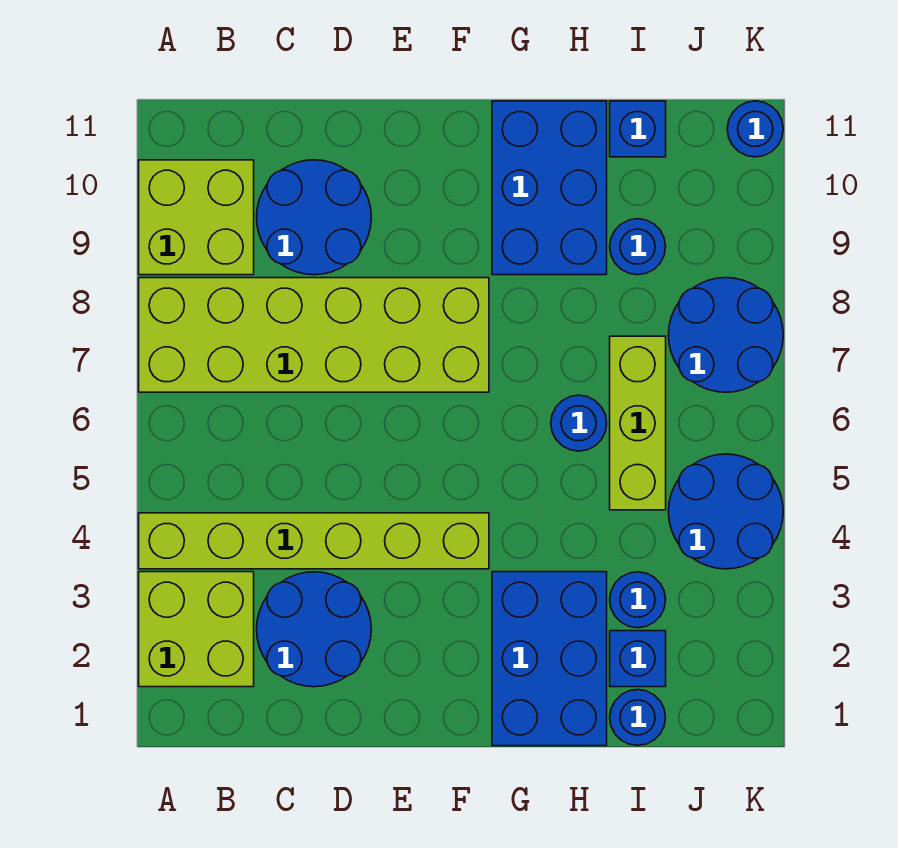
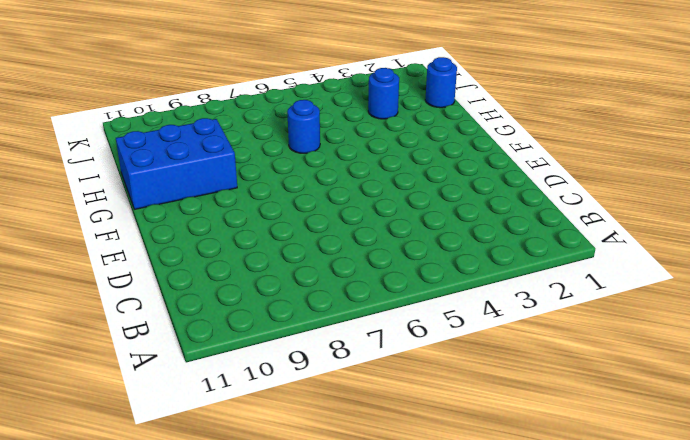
none -> lime brick A2:B3 level 1
none -> lime brick A4:F4 level 1
none -> lime brick A7:F8 level 1

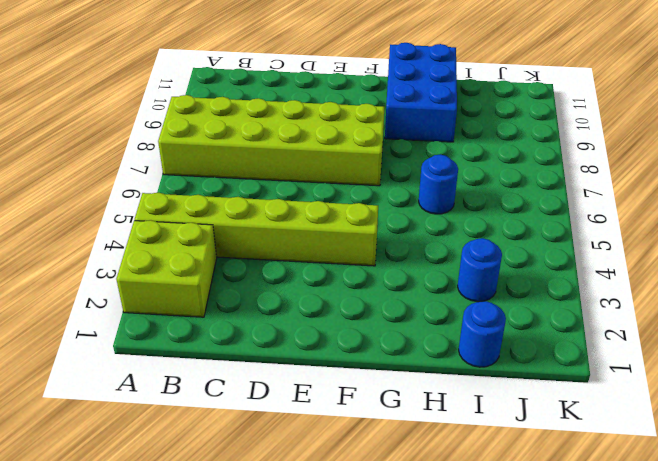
none -> lime brick A9:B10 level 1
none -> blue round brick C2:D3 level 1
none -> blue round brick C9:D10 level 1

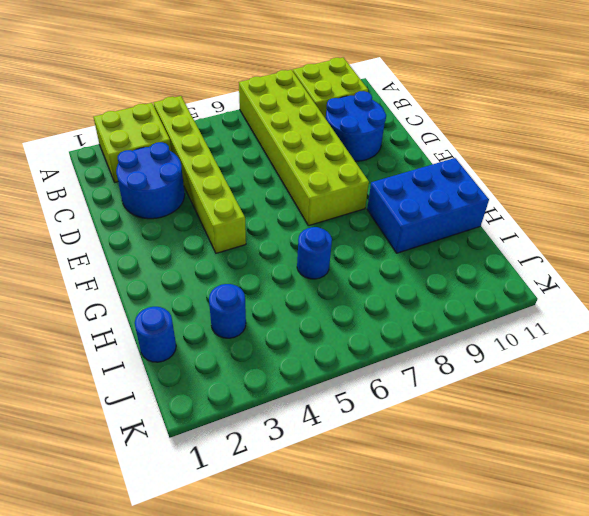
none -> blue brick G1:H3 level 1
none -> blue brick I2 level 1
none -> lime brick I5:I7 level 1

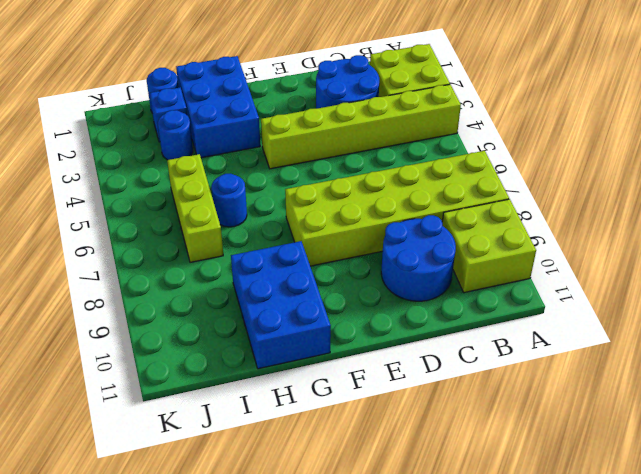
none -> blue round brick I9 level 1
none -> blue brick I11 level 1
none -> blue round brick J4:K5 level 1

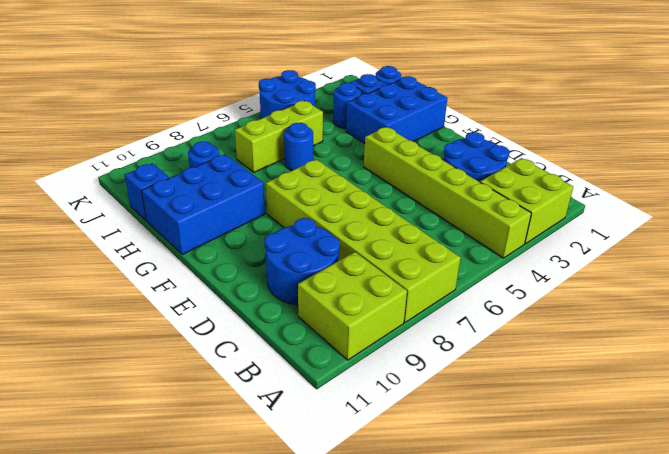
none -> blue round brick J7:K8 level 1
none -> blue round brick K11 level 1

